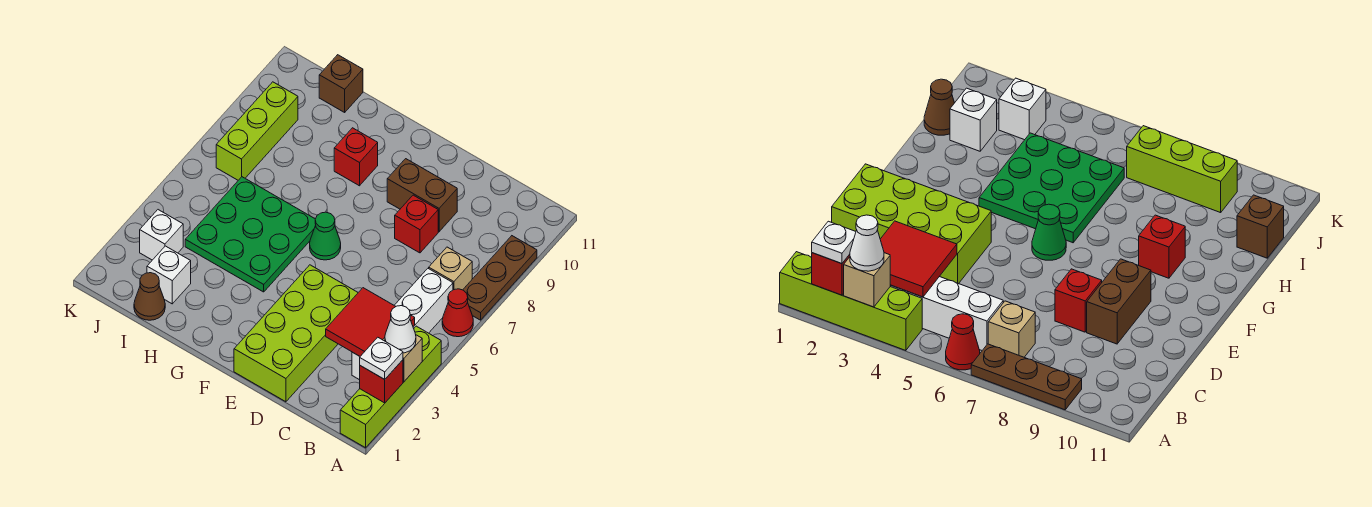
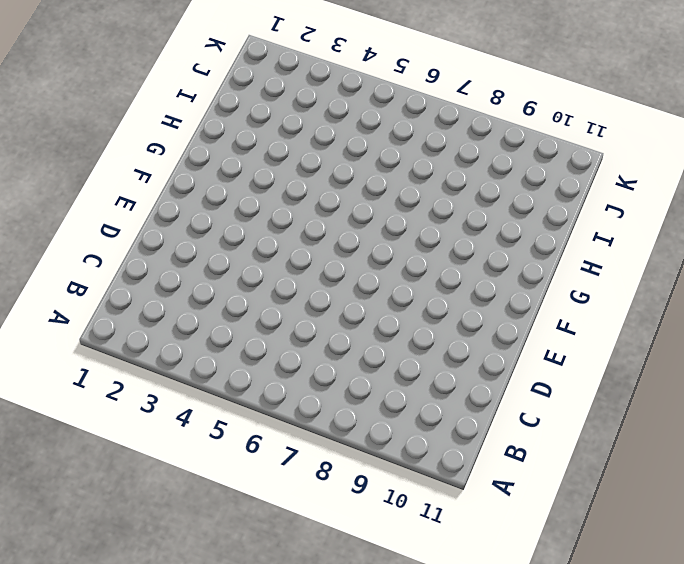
none -> lime brick A1:A4 level 1
none -> red cone A6 level 1
none -> brown plate A7:A9 level 1

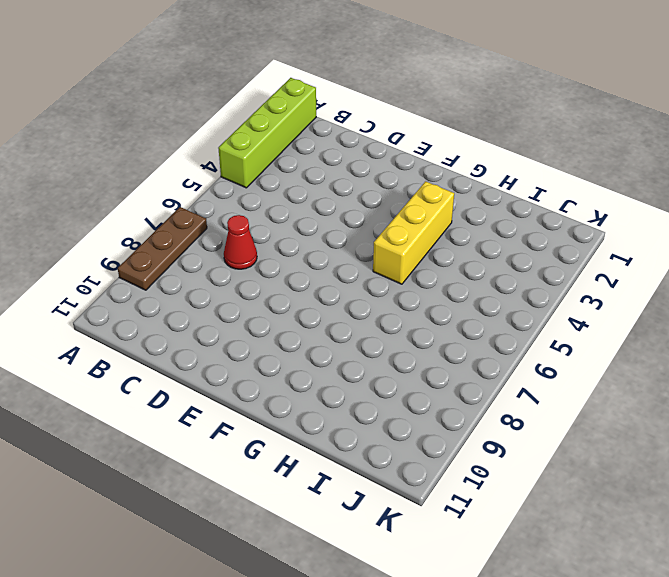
red cone C7 level 1 -> red cone A6 level 1
yellow brick G3:G5 level 1 -> green plate G4:I6 level 1
none -> white brick B3:B6 level 1
none -> tan brick B7 level 1
none -> lime brick D1:E4 level 1

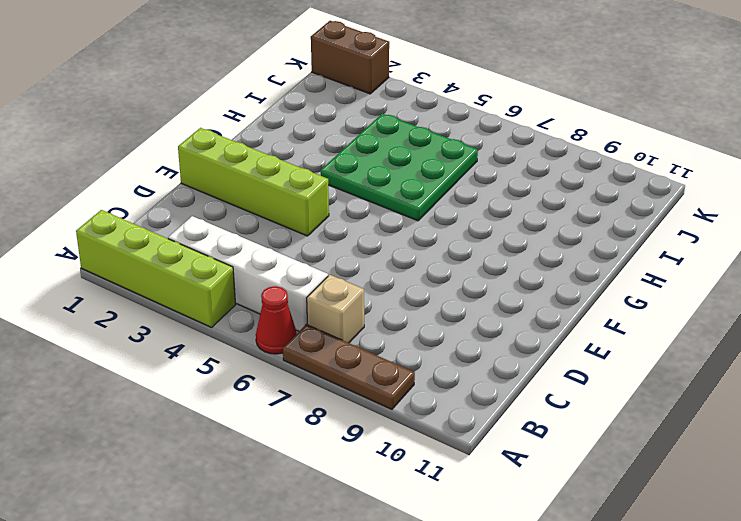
lime brick E1:E4 level 1 -> lime brick D1:E4 level 1
brown brick K1:K2 level 1 -> brown brick D9:E9 level 1
none -> red brick D8 level 1
none -> green cone F6 level 1
none -> red brick G9 level 1

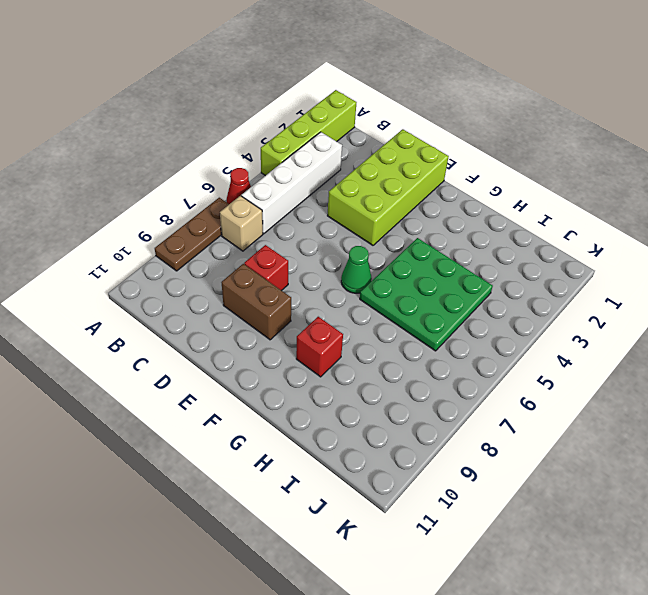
none -> brown cone I1 level 1
none -> white brick I2 level 1
none -> brown brick I11 level 1

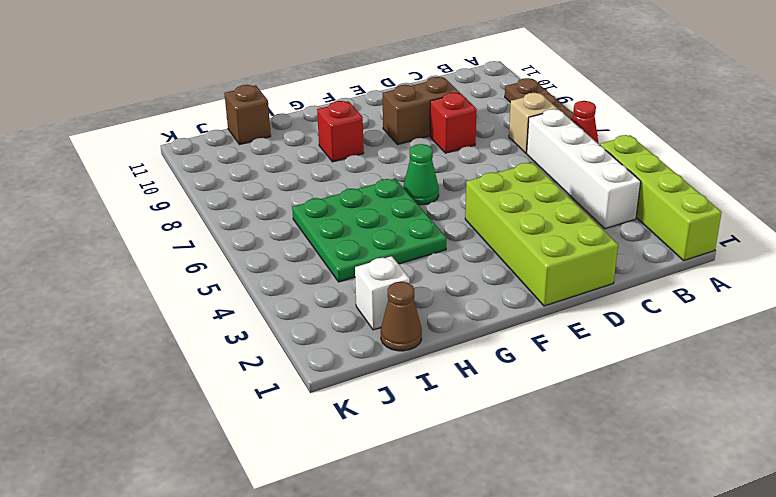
none -> white brick J3 level 1
none -> lime brick J7:J9 level 1
none -> red brick A2 level 2

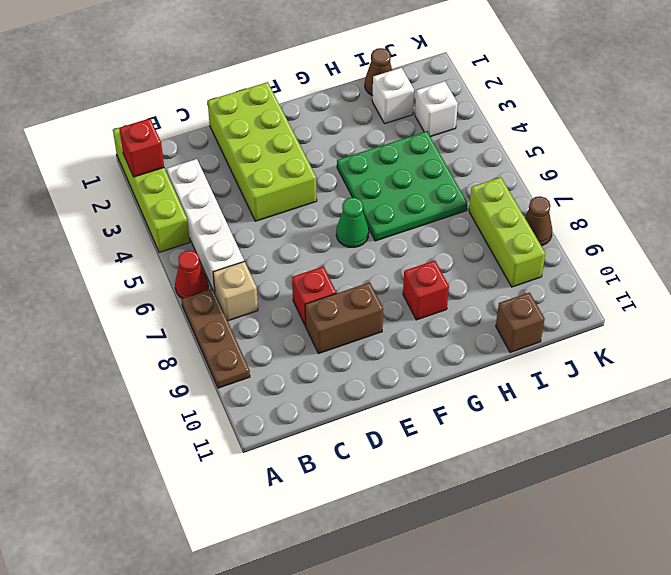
brown cone K8 level 1 -> none
none -> tan brick A3 level 2
none -> red tile B3:C4 level 2
none -> white plate A2 level 3

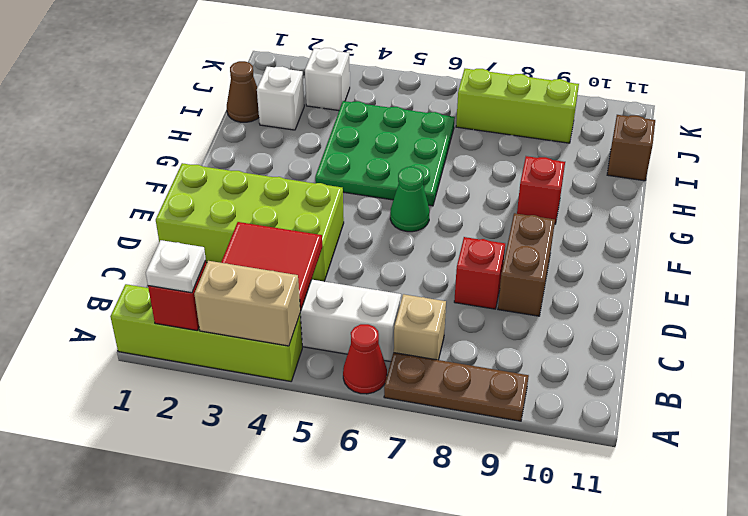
tan brick A3:A4 level 2 -> tan brick A3 level 2
none -> white cone A3 level 3

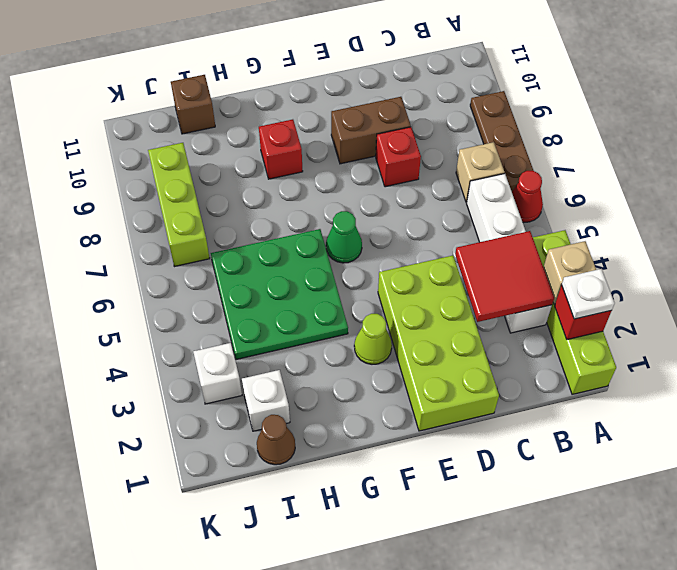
lime cone F3 level 1 -> none
none -> white cone A3 level 3

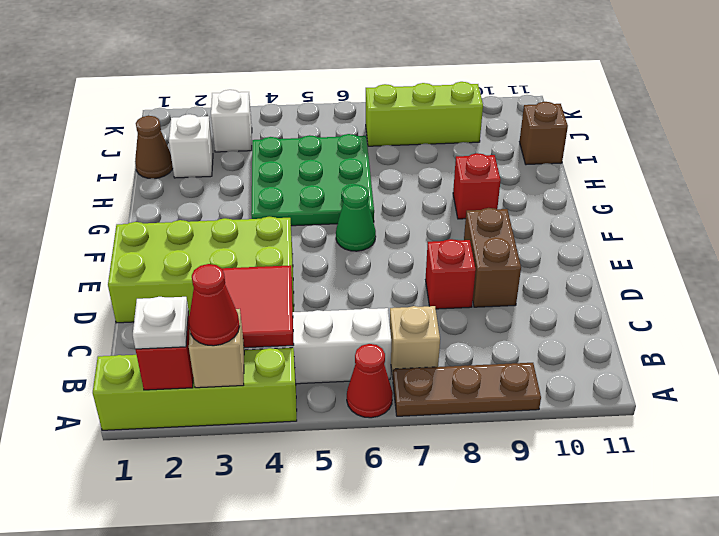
red cone A3 level 3 -> white cone A3 level 3

